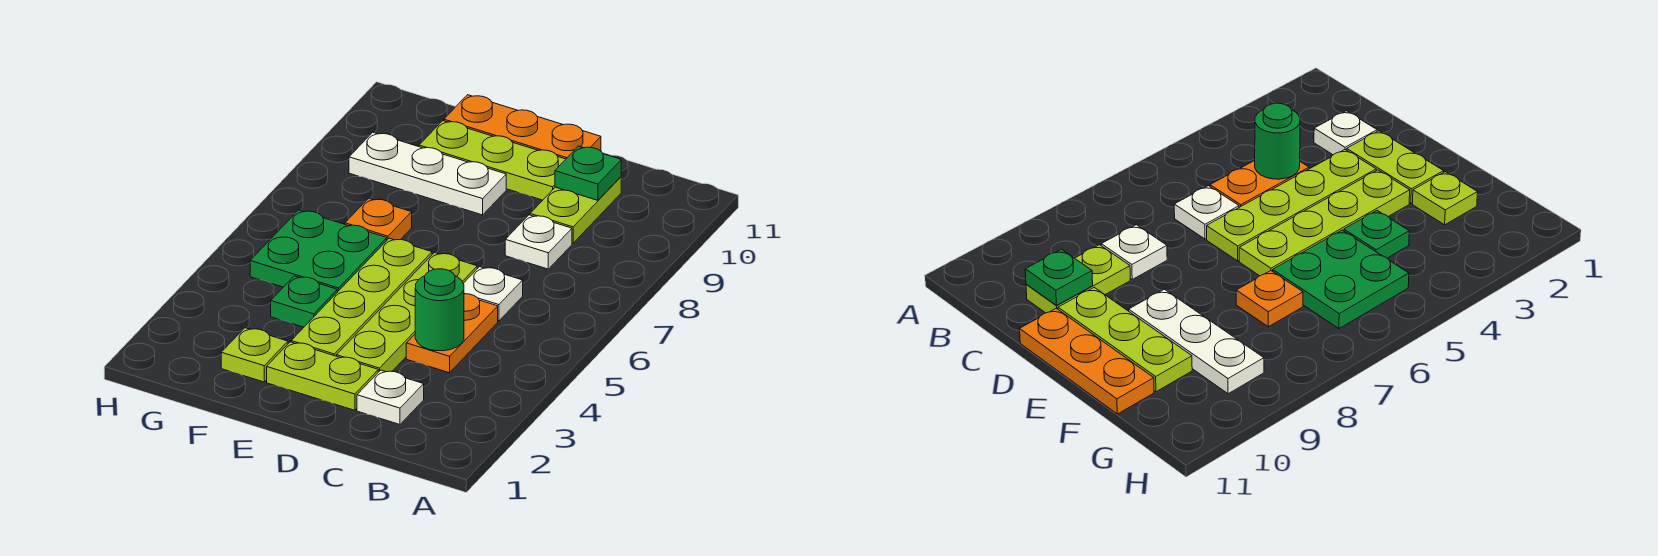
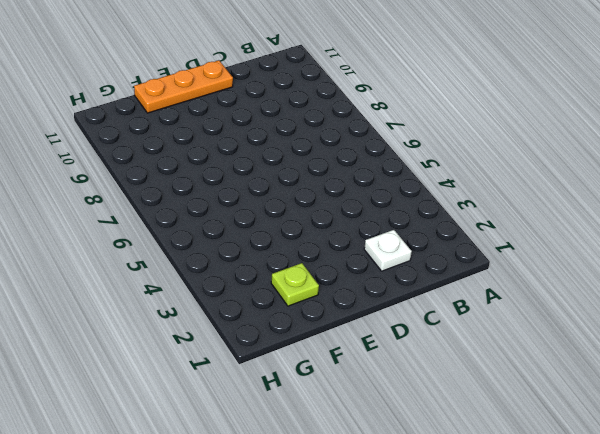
none -> orange plate C4:C5 level 1
none -> white plate C6 level 1
none -> white plate C8 level 1

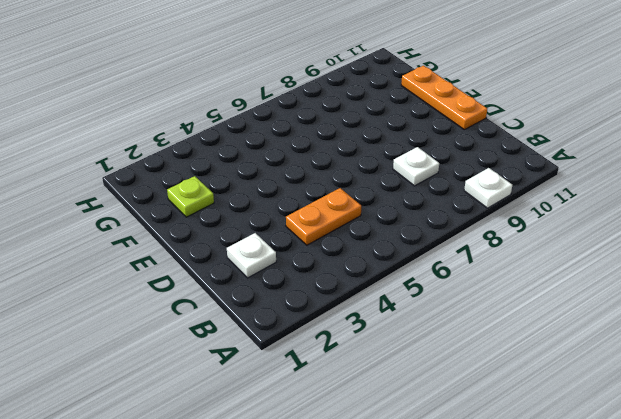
white plate A9 level 1 -> white plate C6 level 1
none -> lime plate C9:C10 level 1
none -> lime plate D2:E2 level 1
none -> lime plate D3:D6 level 1

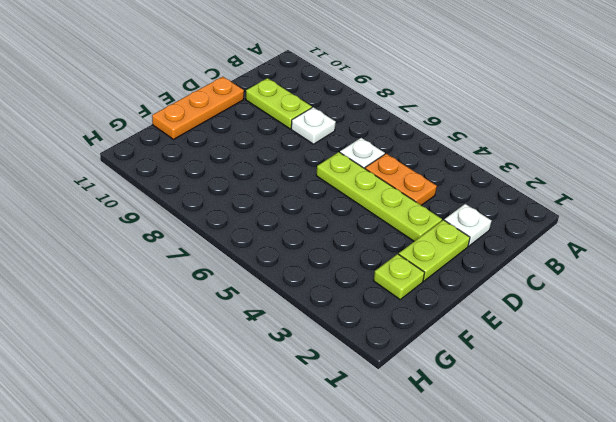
none -> lime plate D10:F10 level 1
none -> lime plate E3:E6 level 1
none -> white plate E9:G9 level 1

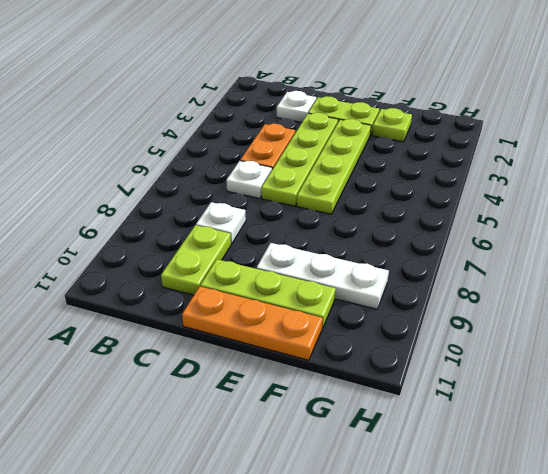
none -> green plate F4 level 1
none -> green plate F5:G6 level 1
none -> orange plate F7 level 1

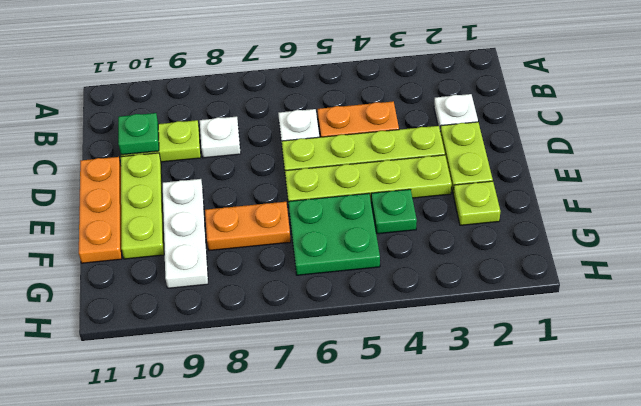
orange plate F7:F8 level 1 -> orange plate F7 level 1
none -> green round brick C4 level 2

